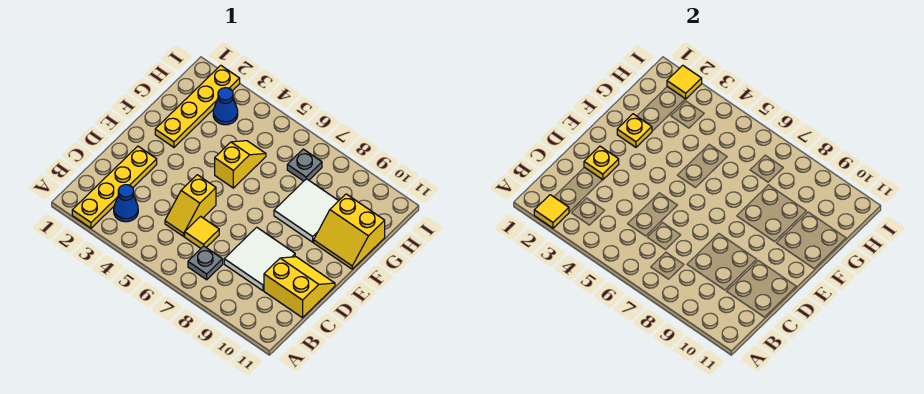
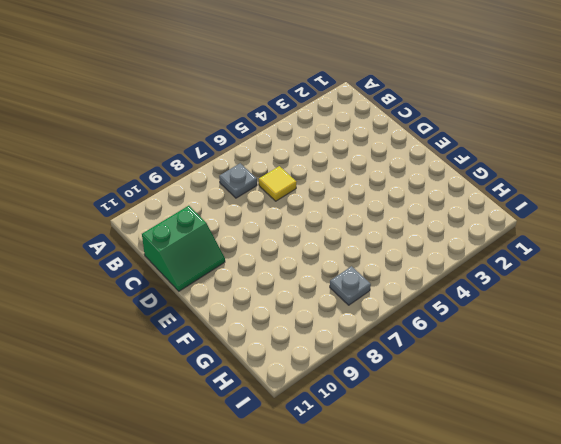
green slope C10:D11 level 1 top C -> yellow slope C10:D11 level 1 top C
none -> yellow plate A2:D2 level 1
none -> blue cone B3 level 1
none -> yellow slope C5:D5 level 1 top D

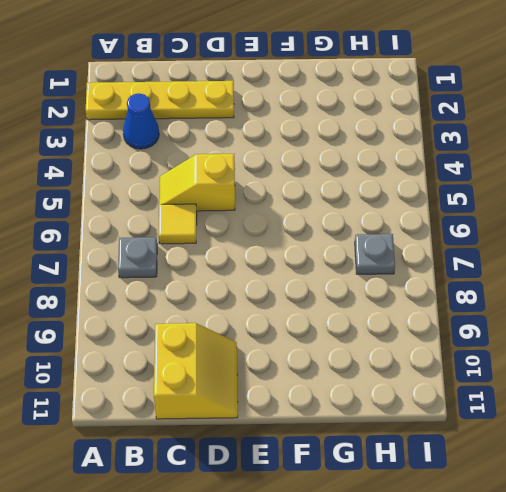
none -> white tile C8:D9 level 1
none -> yellow plate F2:I2 level 1
none -> yellow slope F5:G5 level 1 top F

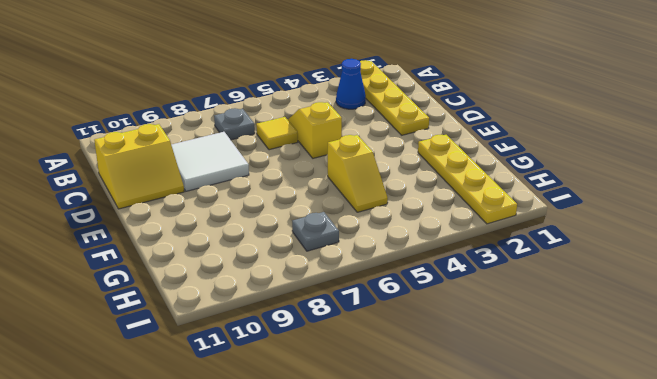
none -> white tile F8:G9 level 1
none -> yellow slope F10:G11 level 1 top G
none -> blue cone H3 level 1

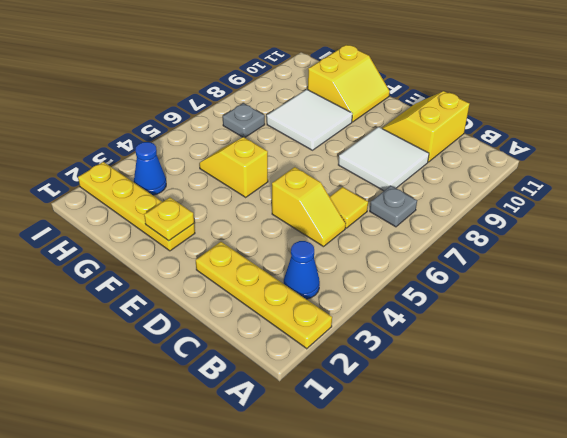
none -> yellow tile A2 level 2
none -> yellow plate D2 level 2
none -> yellow tile I2 level 2

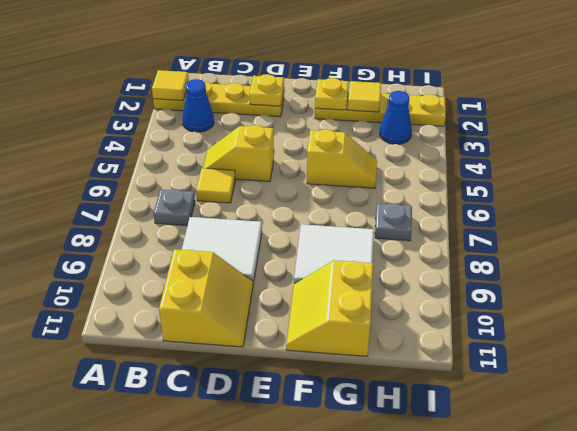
yellow tile G2 level 2 -> yellow tile I2 level 2

